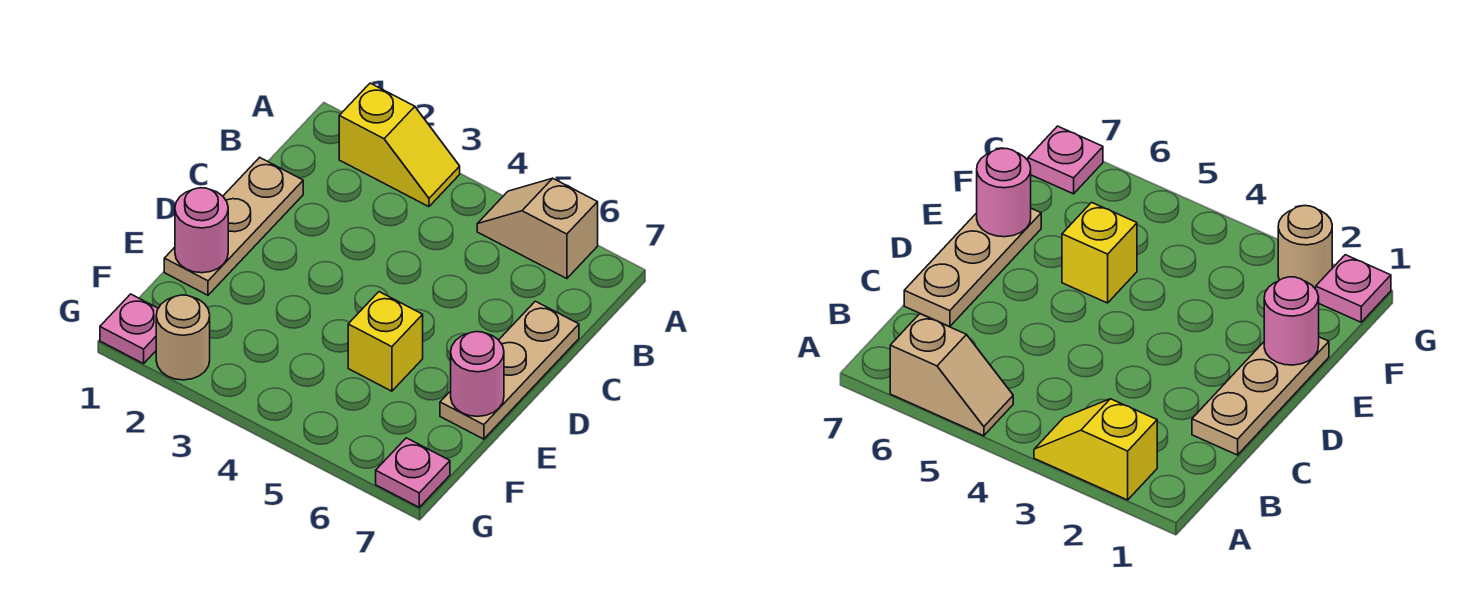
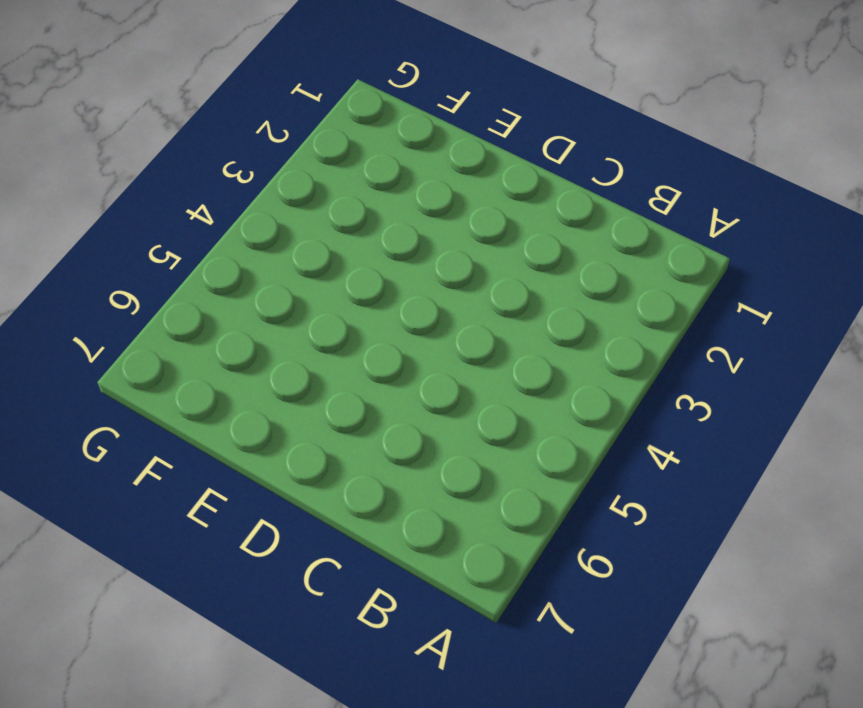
none -> yellow slope A2:A3 level 1 top 2
none -> tan slope A5:A6 level 1 top 6

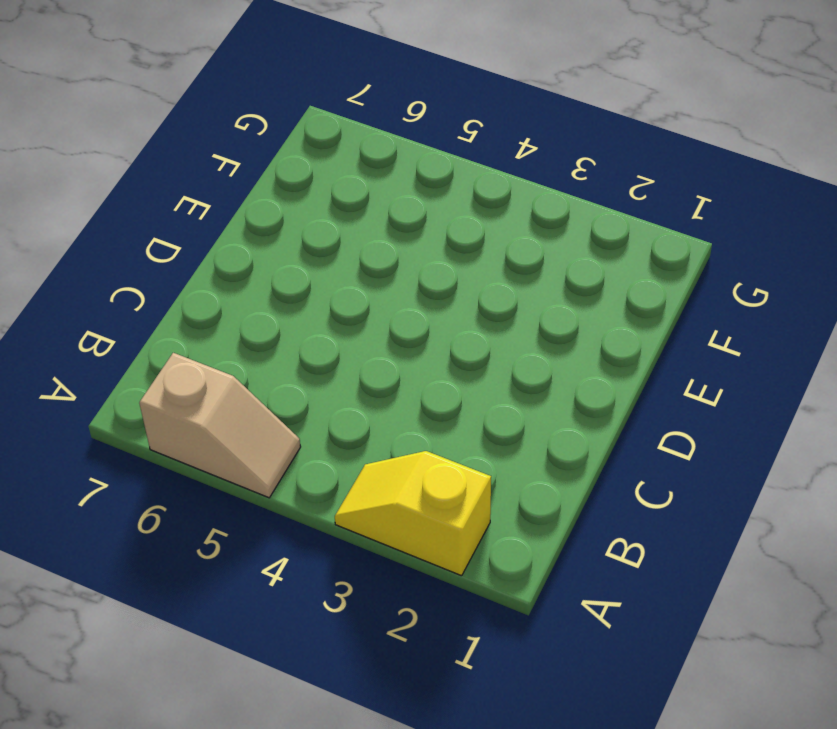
none -> tan plate C1:E1 level 1
none -> tan plate C7:E7 level 1

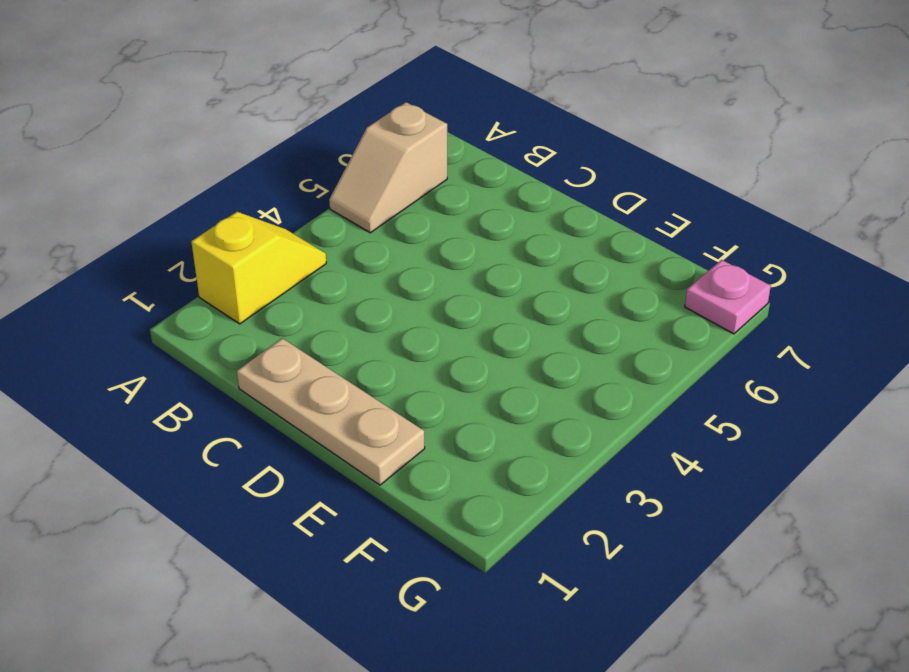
none -> tan plate C7:E7 level 1
none -> yellow brick E5 level 1

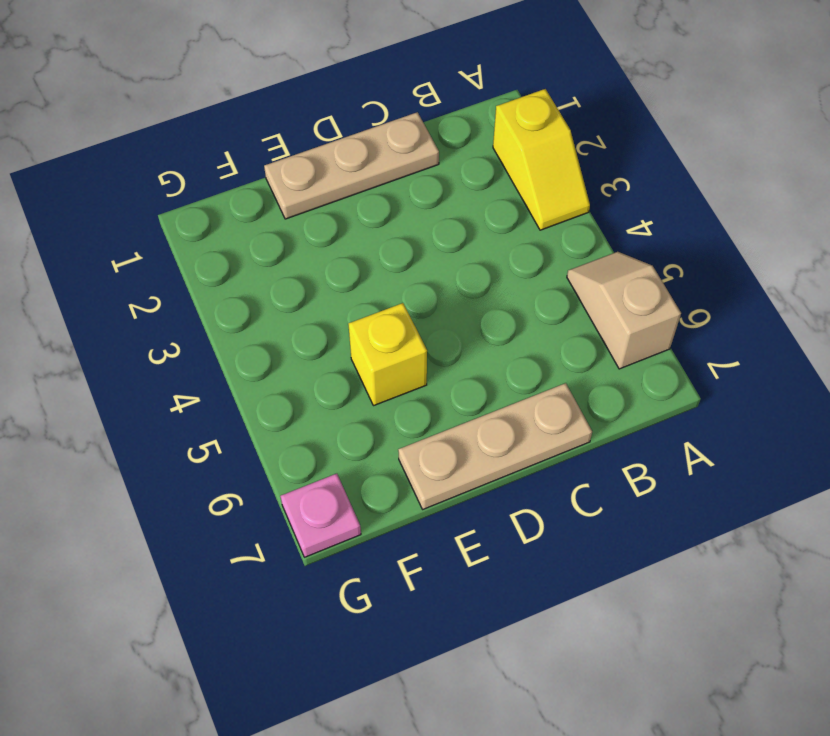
none -> pink plate G1 level 1
none -> tan round brick G2 level 1

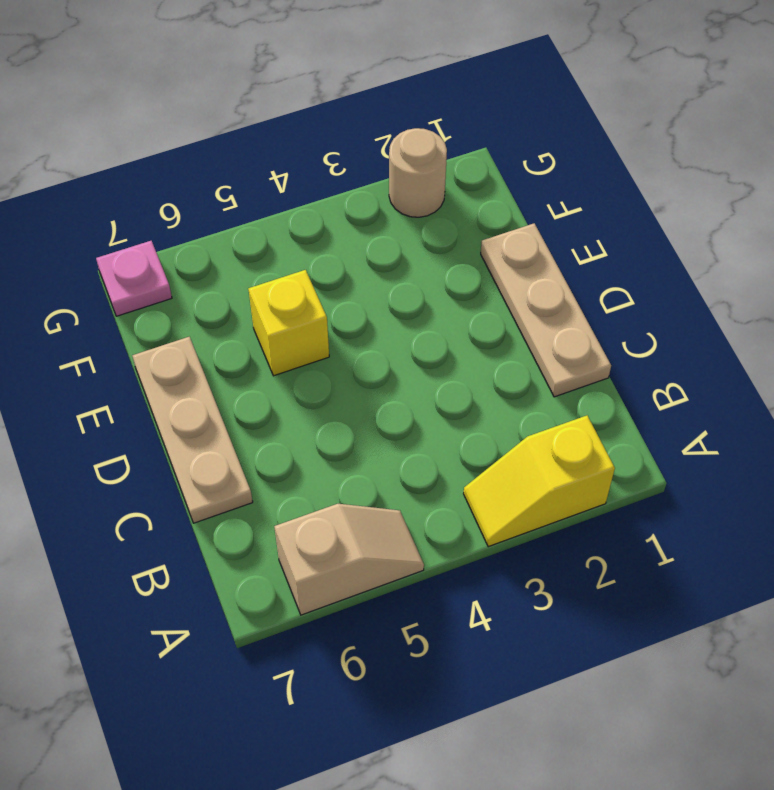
none -> pink plate G1 level 1
none -> pink round brick E1 level 2

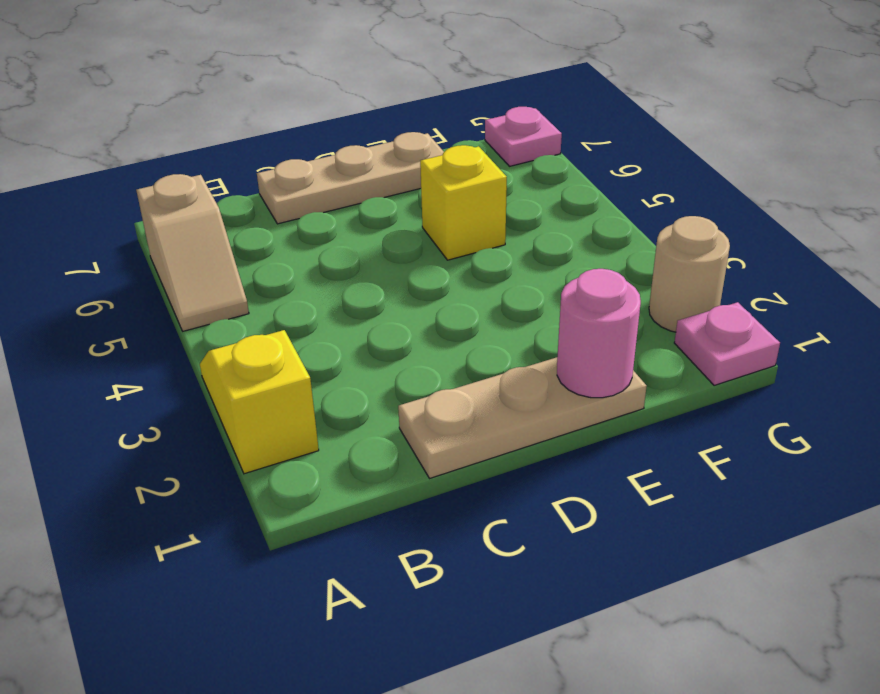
none -> pink round brick E7 level 2

